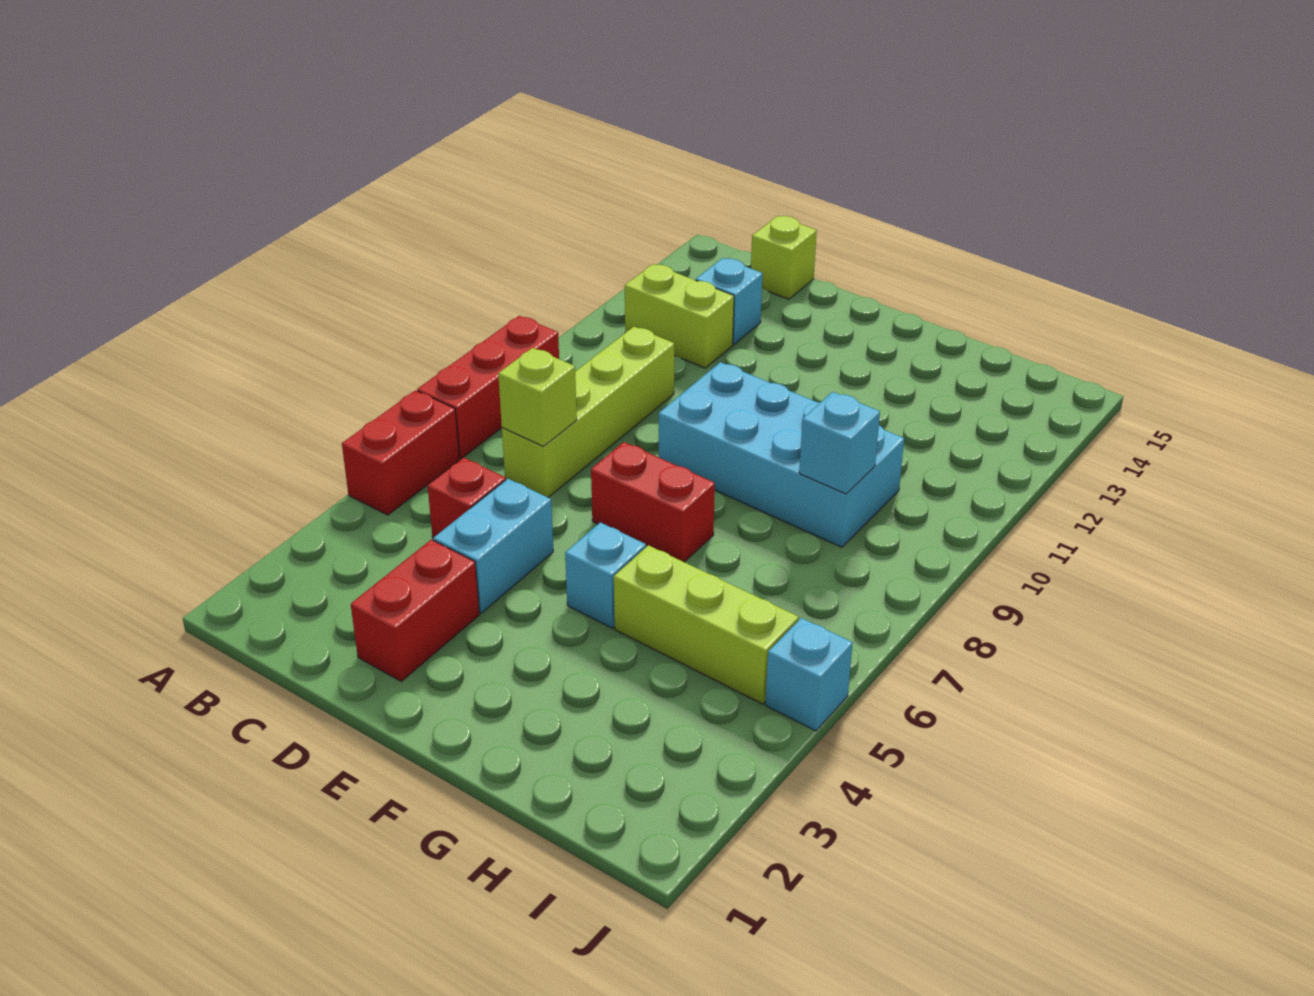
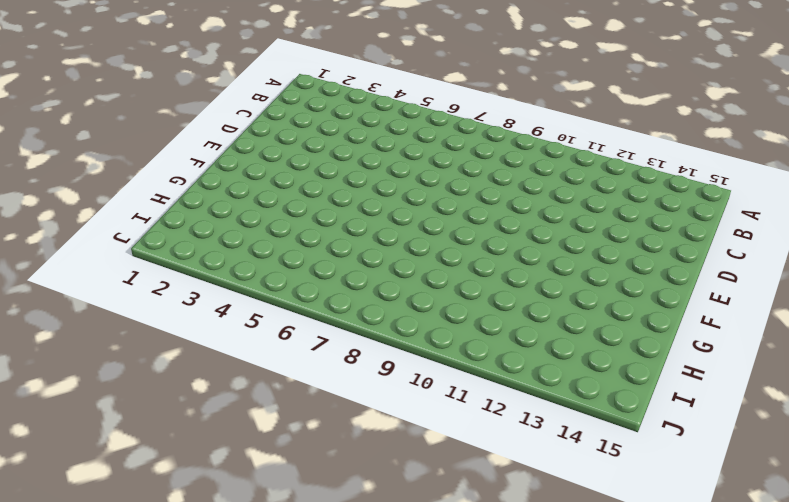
none -> red brick A5:A6 level 1
none -> red brick A7:A9 level 1
none -> lime brick B12:C12 level 1

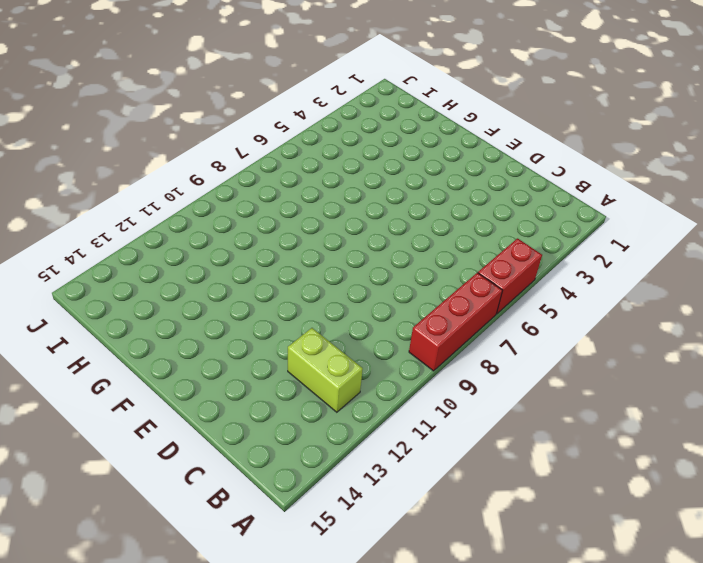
none -> red brick C5 level 1
none -> lime brick C7:C10 level 1
none -> cyan brick C13 level 1

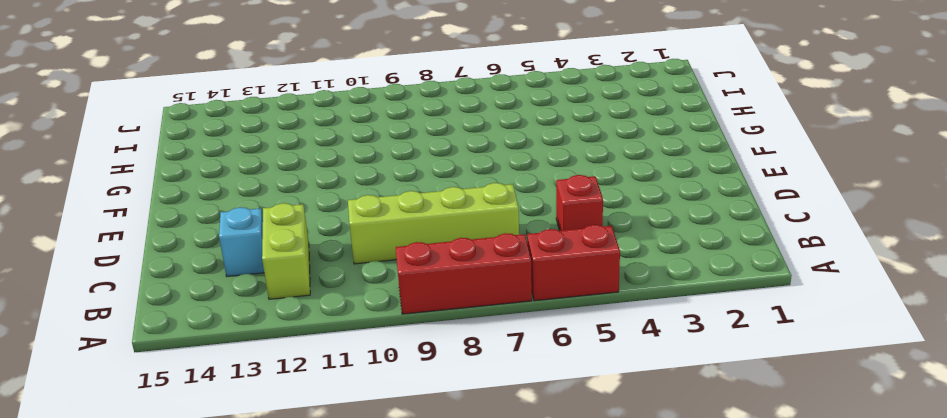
none -> lime brick C15 level 1
none -> red brick D2:D3 level 1
none -> cyan brick D4:D5 level 1

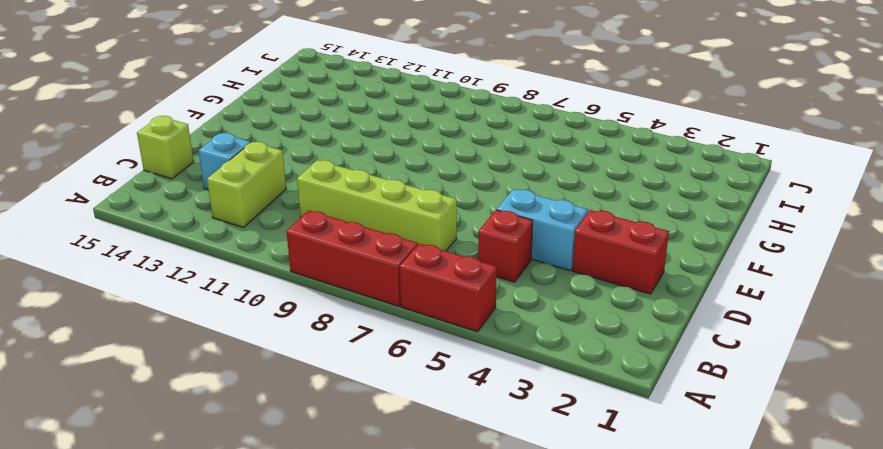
none -> red brick E7:F7 level 1
none -> cyan brick E9:H10 level 1
none -> cyan brick F5 level 1

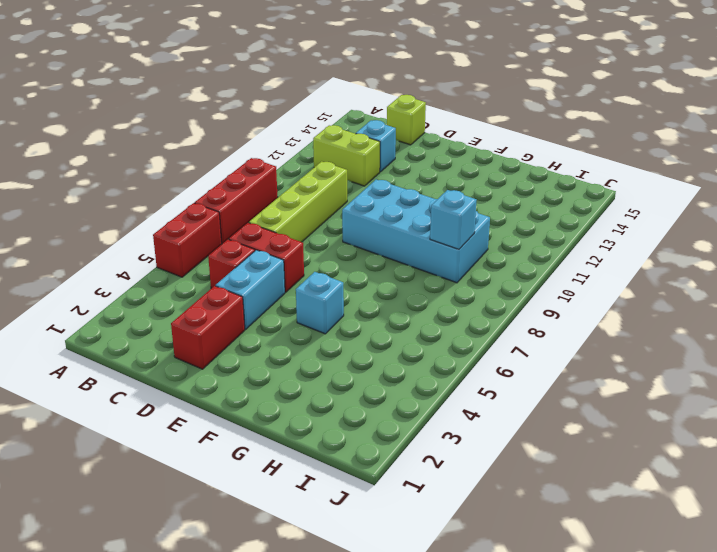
red brick C6:D6 level 1 -> red brick E7:F7 level 1
none -> lime brick G5:I5 level 1
none -> cyan brick J5 level 1
none -> lime brick C7 level 2

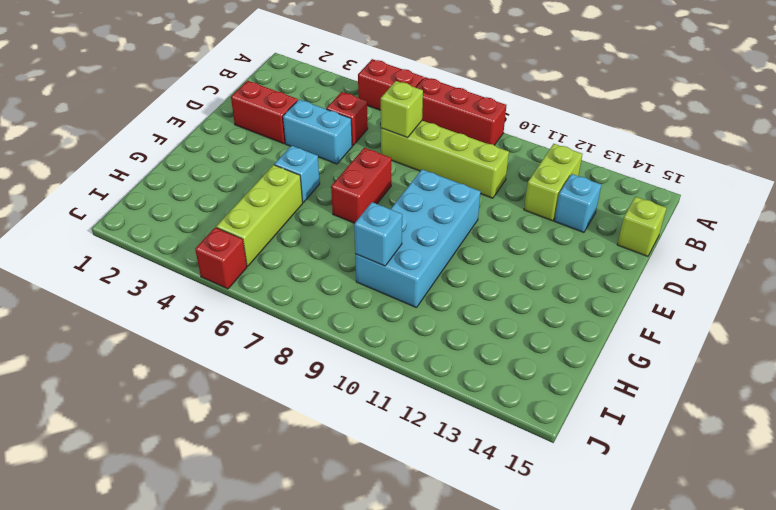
red brick J5 level 1 -> cyan brick J5 level 1

